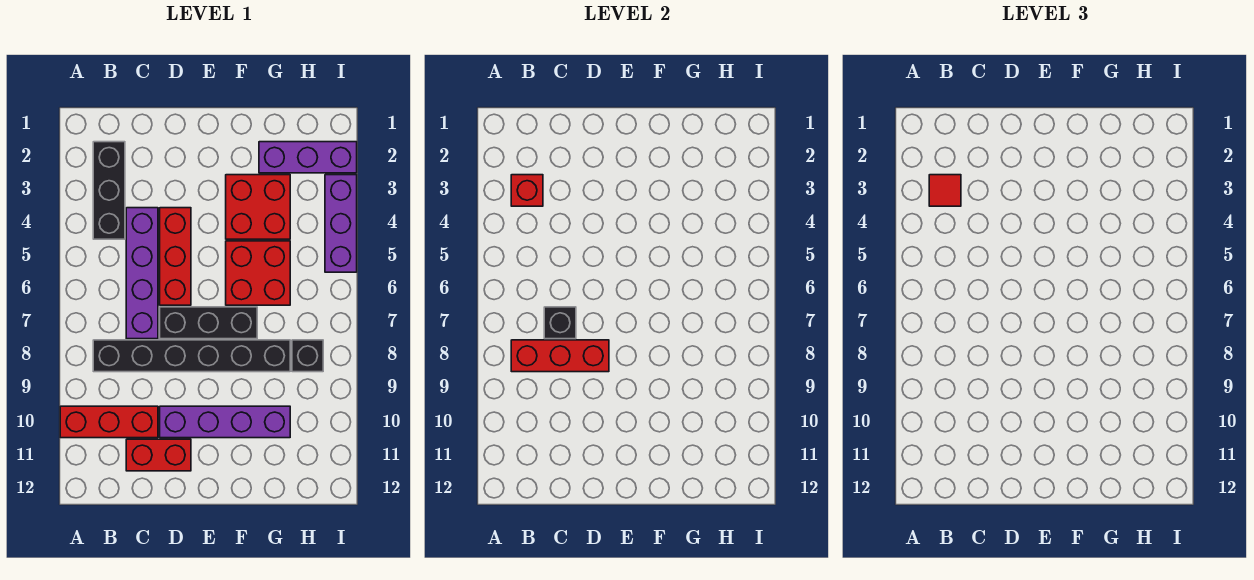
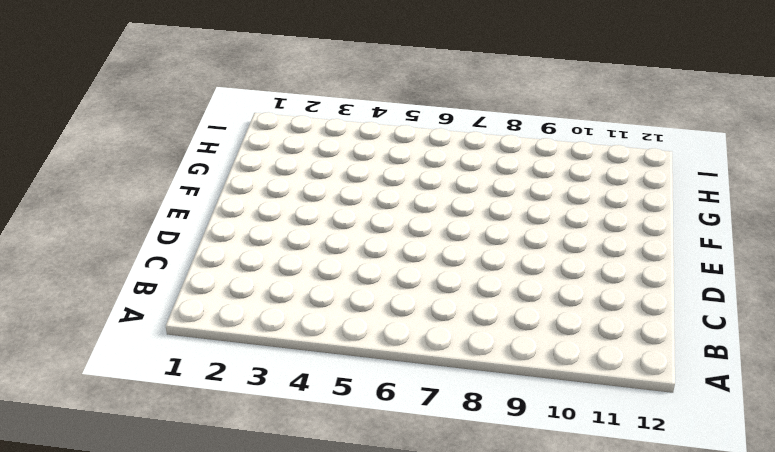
none -> red brick A10:C10 level 1
none -> black brick B2:B4 level 1
none -> black brick B8:G8 level 1

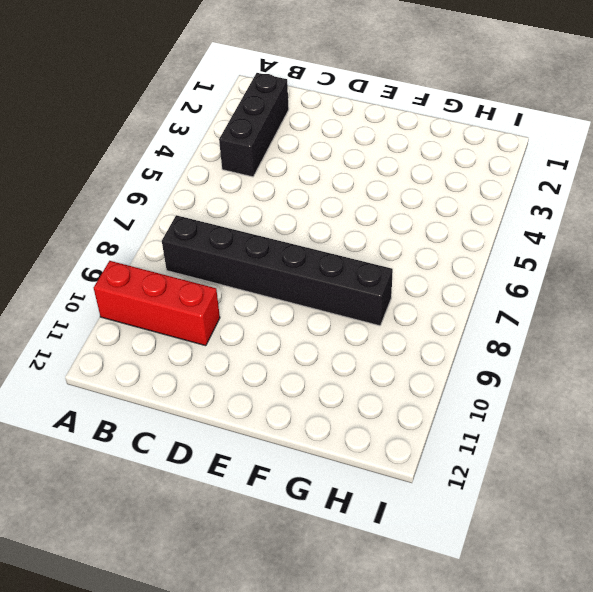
none -> purple brick C4:C7 level 1
none -> red brick C11:D11 level 1
none -> red brick D4:D6 level 1

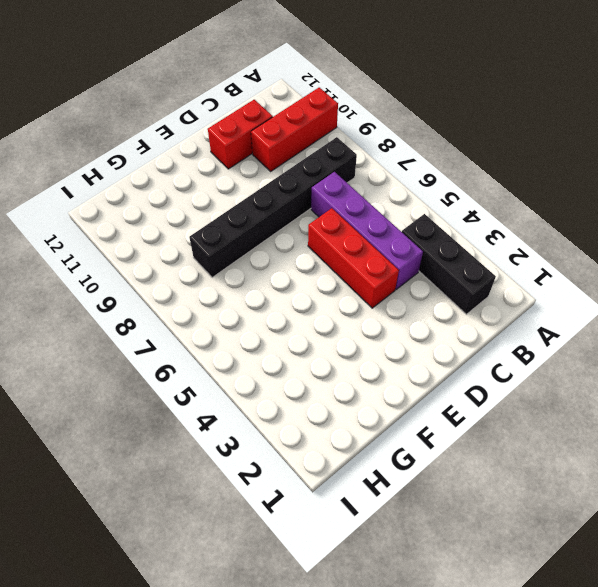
none -> black brick D7:F7 level 1
none -> purple brick D10:G10 level 1
none -> red brick F3:G4 level 1

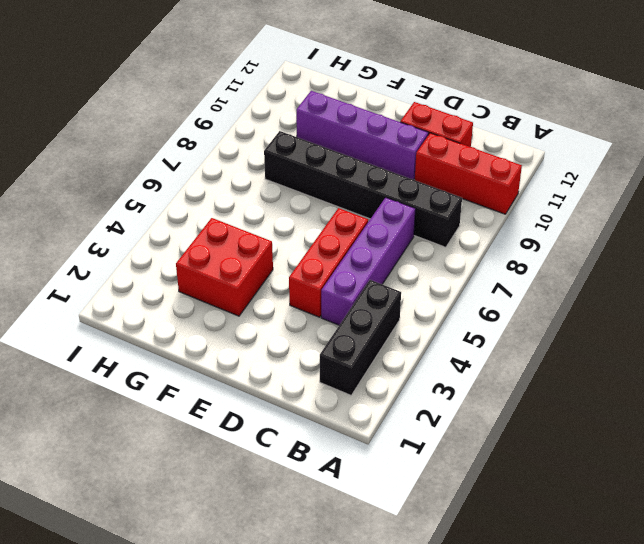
none -> black brick D7:F7 level 1
none -> red brick F5:G6 level 1
none -> purple brick G2:I2 level 1

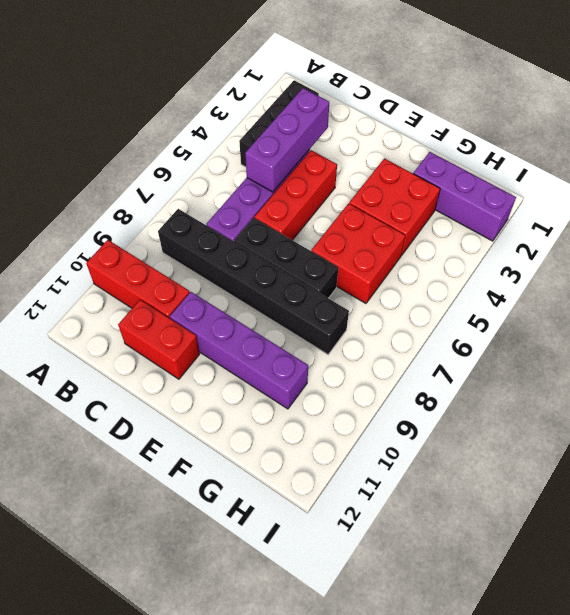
purple brick C3:C5 level 2 -> purple brick I3:I5 level 1
none -> black brick H8 level 1
none -> red brick B3 level 2
none -> red brick B8:D8 level 2

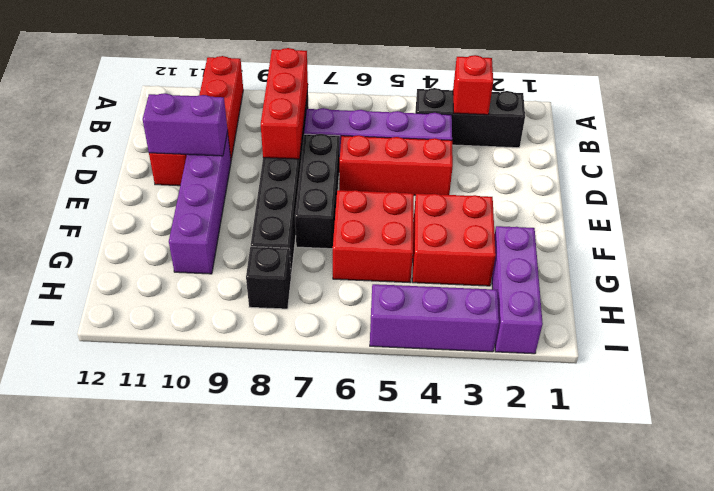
purple brick D10:D11 level 2 -> none
none -> black brick C7 level 2
none -> red tile B3 level 3

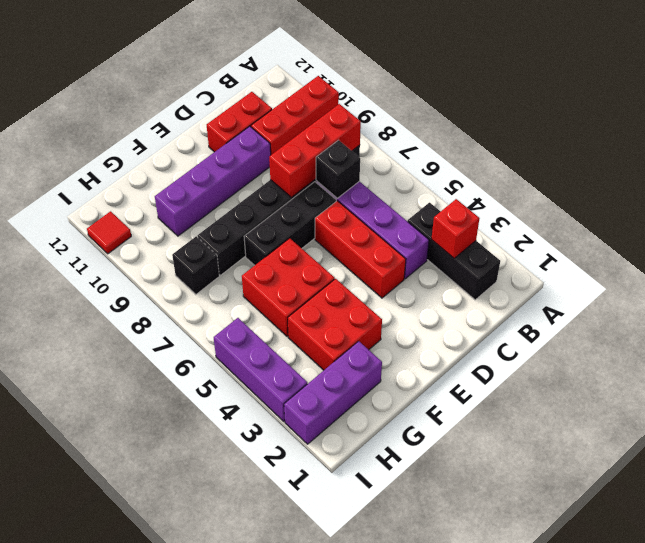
red tile I11 level 1 -> red tile B3 level 3

